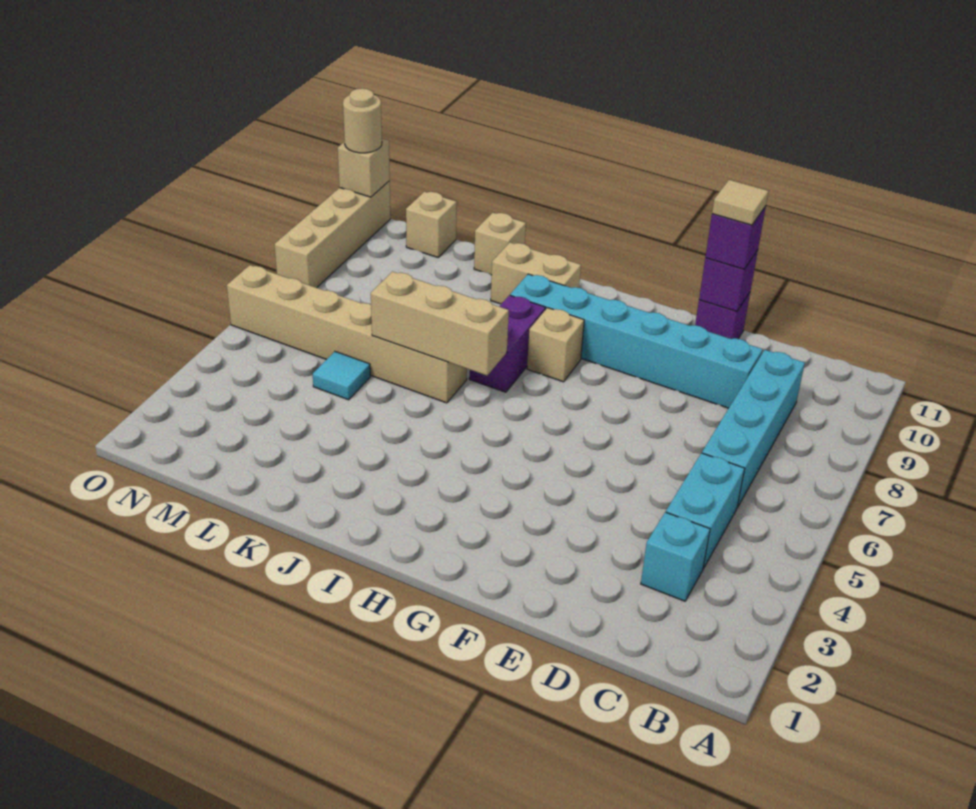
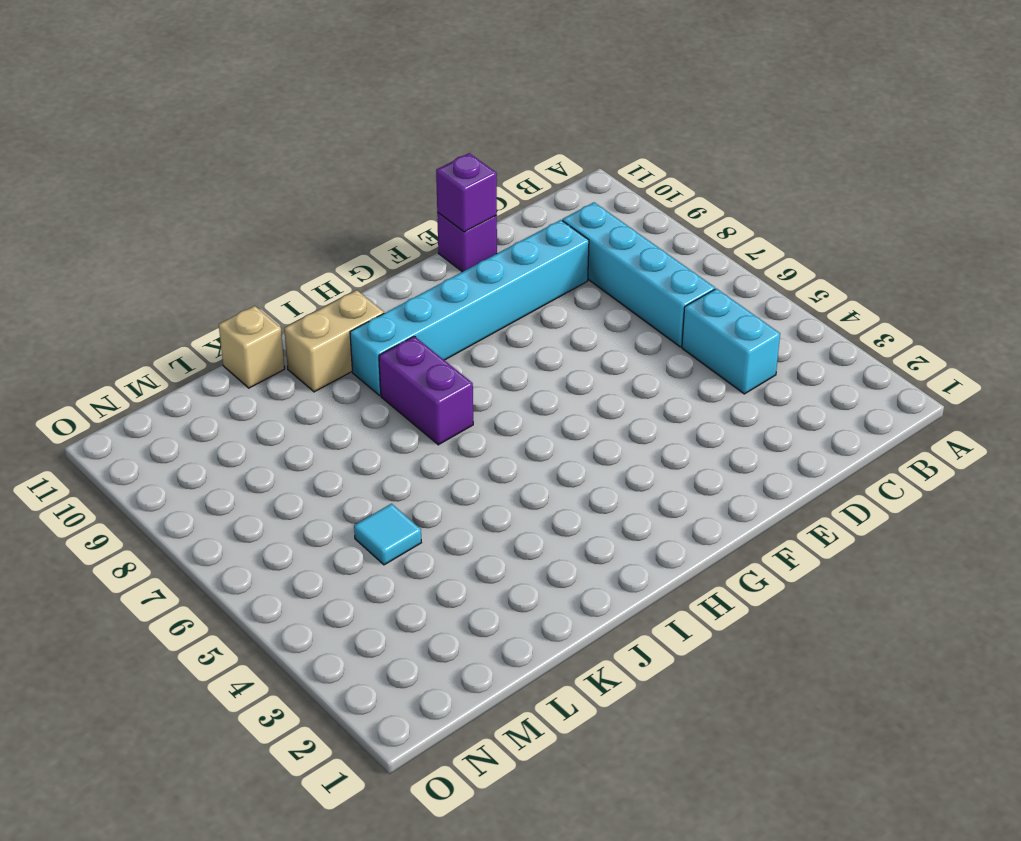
none -> cyan brick C3 level 1
none -> tan brick H8 level 1
none -> tan brick J6:O6 level 1

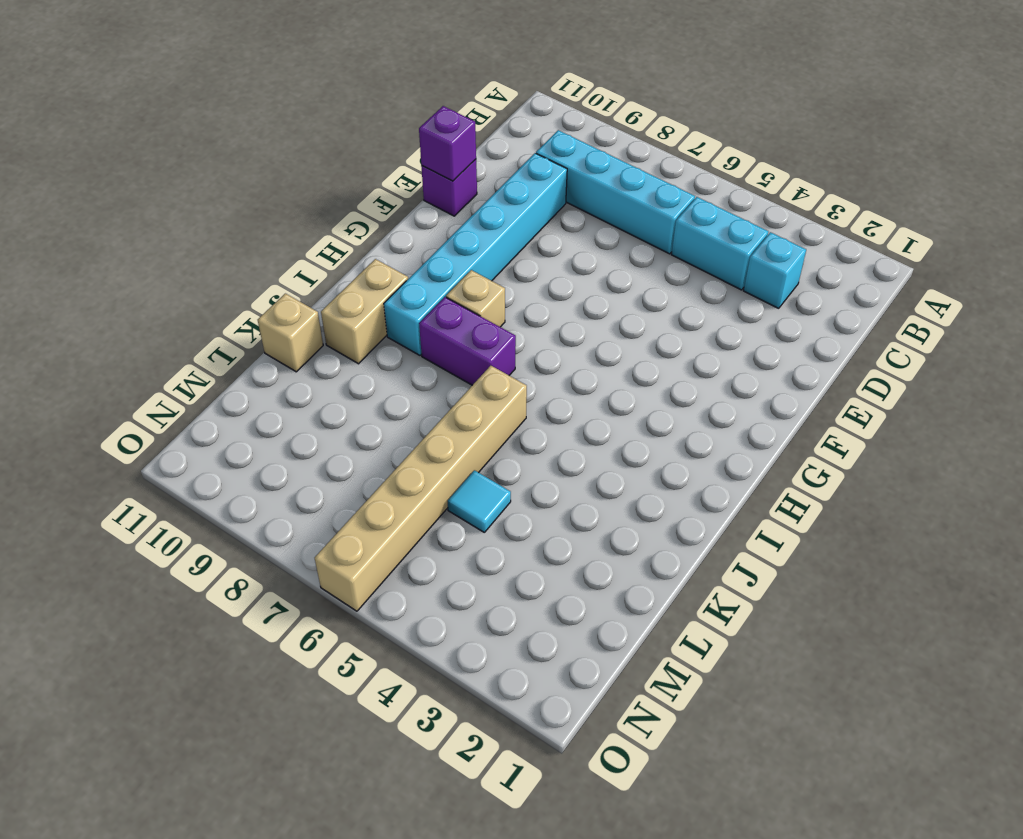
none -> tan brick M11 level 1
none -> tan brick O8:O11 level 1
none -> tan brick I6:K6 level 2

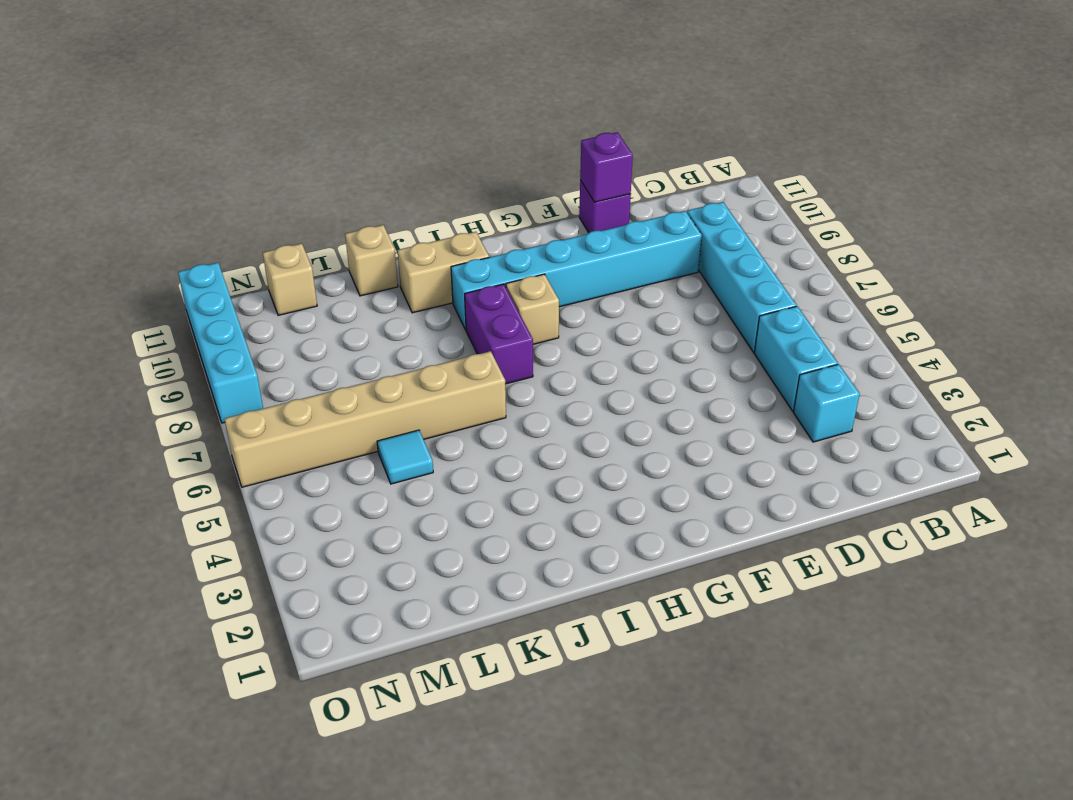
cyan brick O8:O11 level 1 -> tan brick O8:O11 level 1
none -> tan brick I6:K6 level 2
none -> tan brick O11 level 2
none -> purple brick E11 level 3

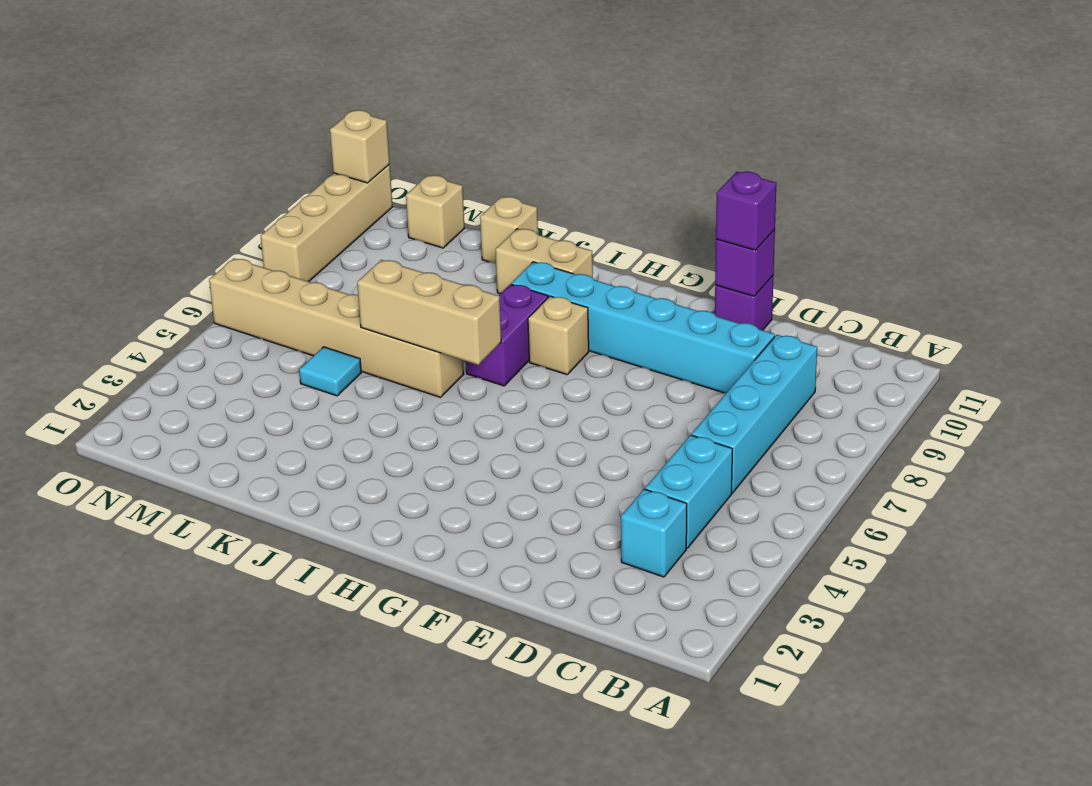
none -> tan round brick O11 level 3
none -> tan tile E11 level 4

